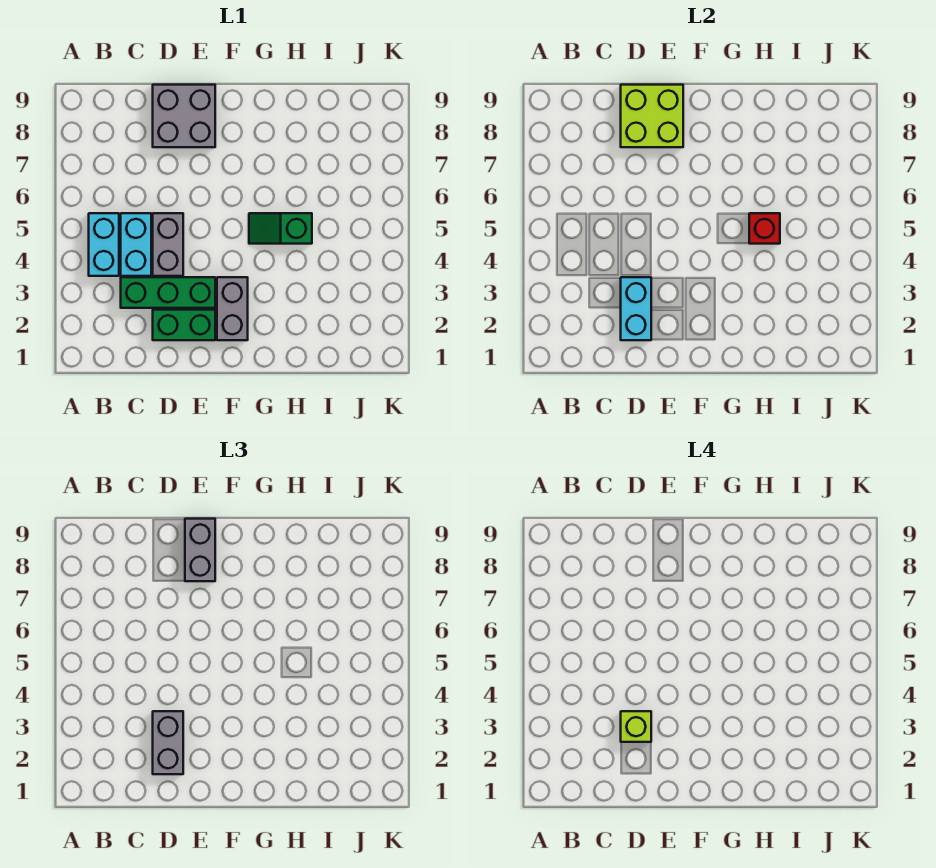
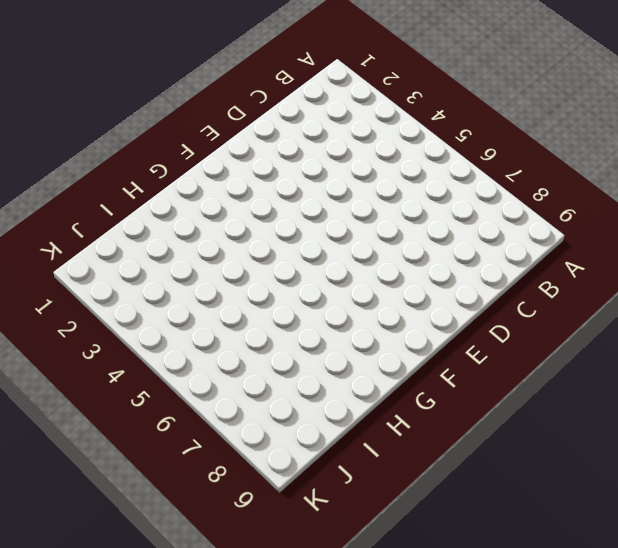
none -> cyan brick B4:B5 level 1
none -> green brick C3:E3 level 1
none -> cyan brick C4:C5 level 1

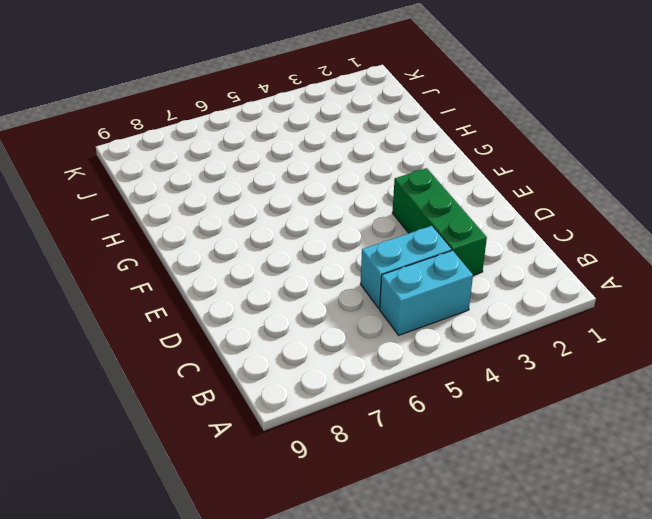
none -> green brick D2:E2 level 1
none -> grey brick D4:D5 level 1
none -> grey brick D8:E9 level 1

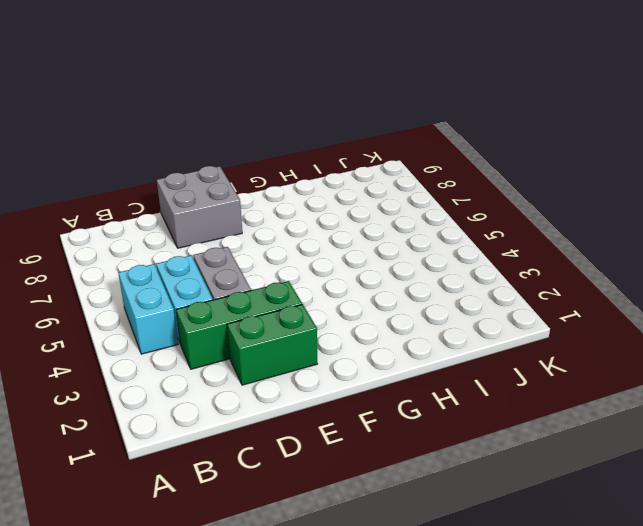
none -> grey brick F2:F3 level 1
none -> green slope G5:H5 level 1 top H
none -> cyan brick D2:D3 level 2

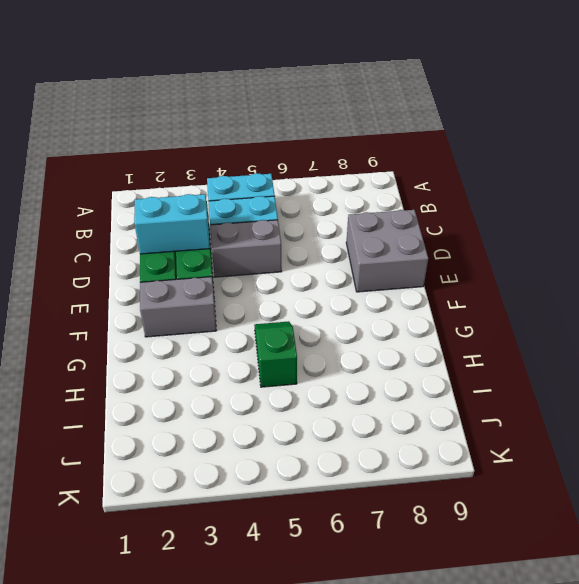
none -> lime brick D8:E9 level 2
none -> red brick H5 level 2
none -> grey brick D2:D3 level 3

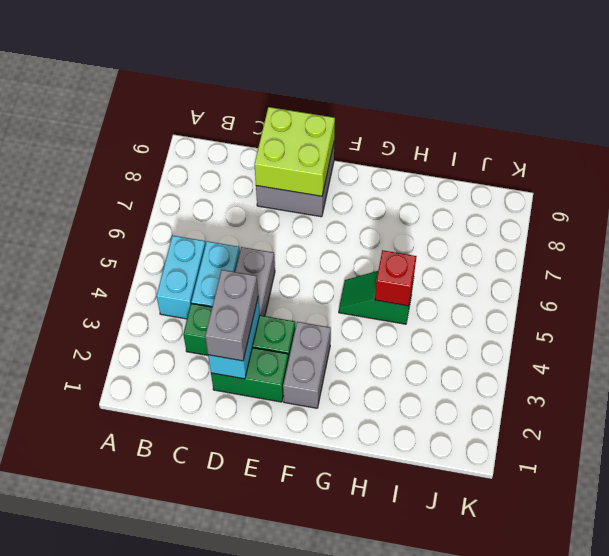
none -> grey brick E8:E9 level 3
none -> lime brick D3 level 4

